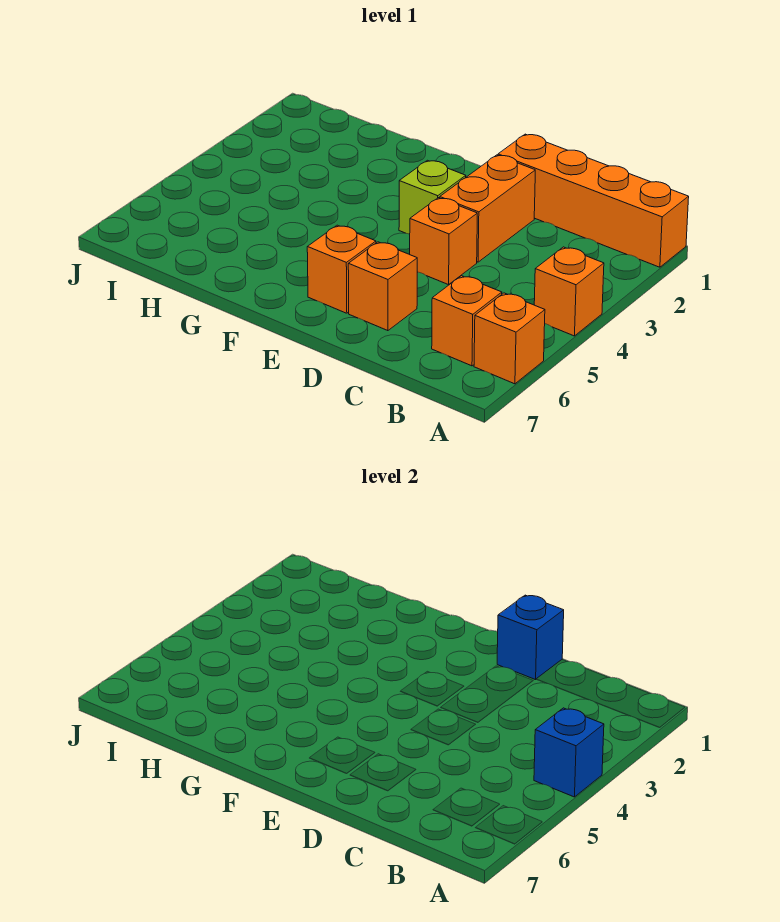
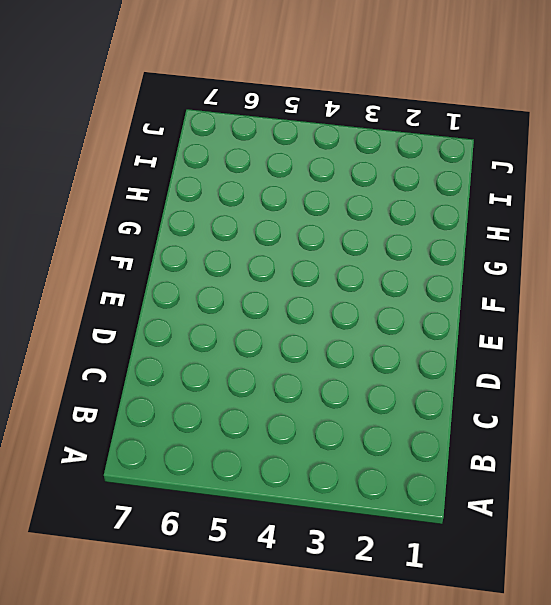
none -> orange brick A1:D1 level 1
none -> orange brick A4 level 1

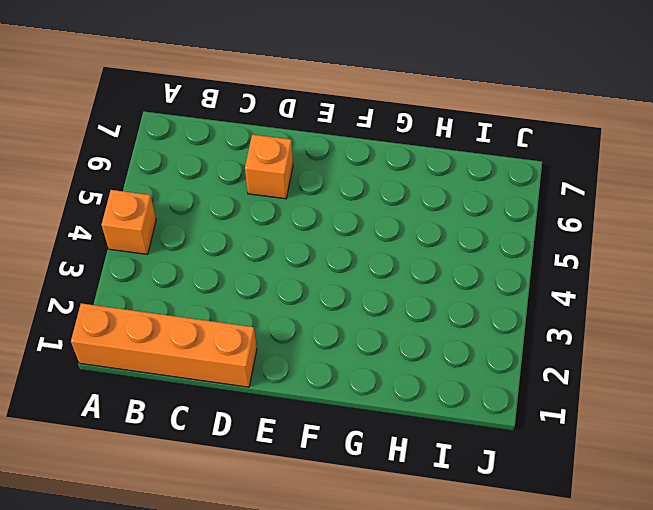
none -> orange brick A6 level 1
none -> orange brick B6 level 1

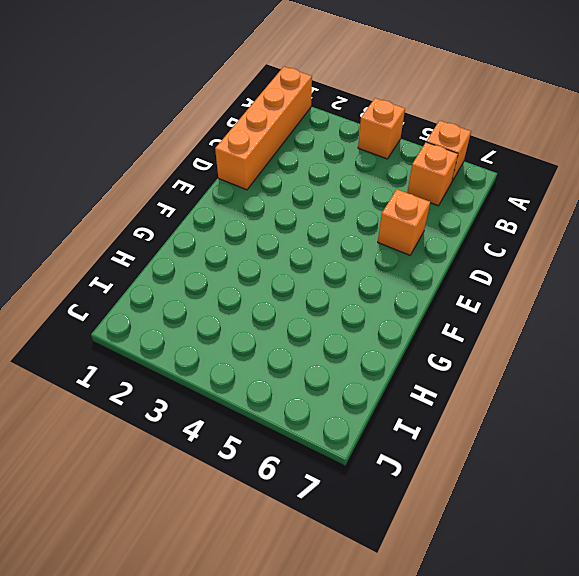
none -> orange brick D2:D3 level 1
none -> orange brick D4 level 1

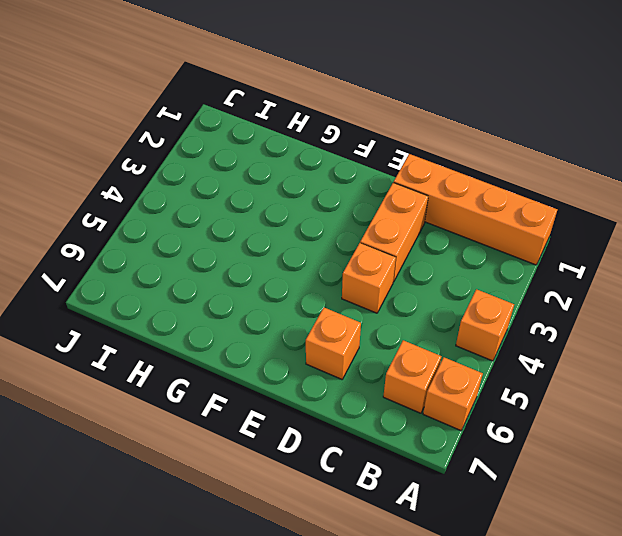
none -> lime brick E3 level 1
none -> orange brick E6 level 1

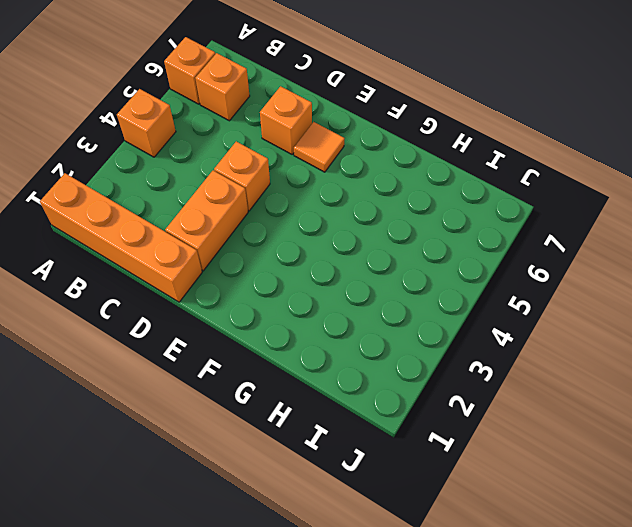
orange tile E6 level 1 -> orange brick E6 level 1
none -> lime brick E3 level 1
none -> blue brick A4 level 2

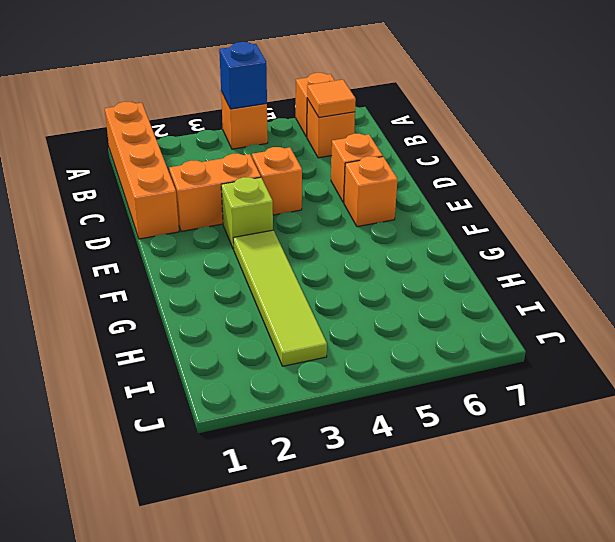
orange tile B6 level 2 -> none
lime tile F3:I3 level 1 -> none
none -> blue brick D1 level 2

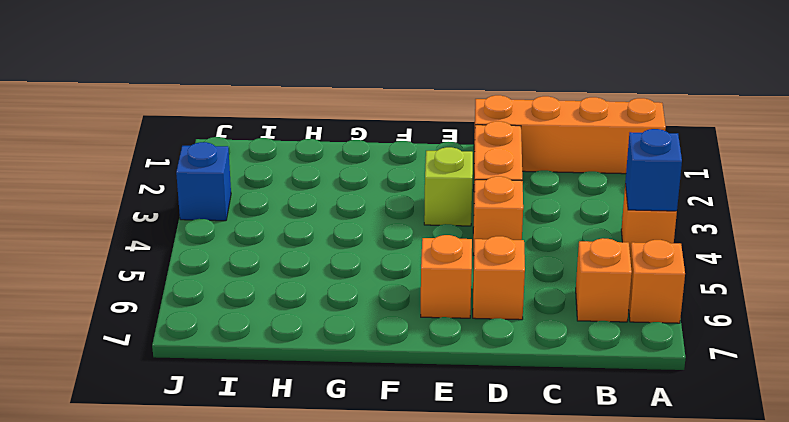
blue brick J3 level 1 -> blue brick D1 level 2

